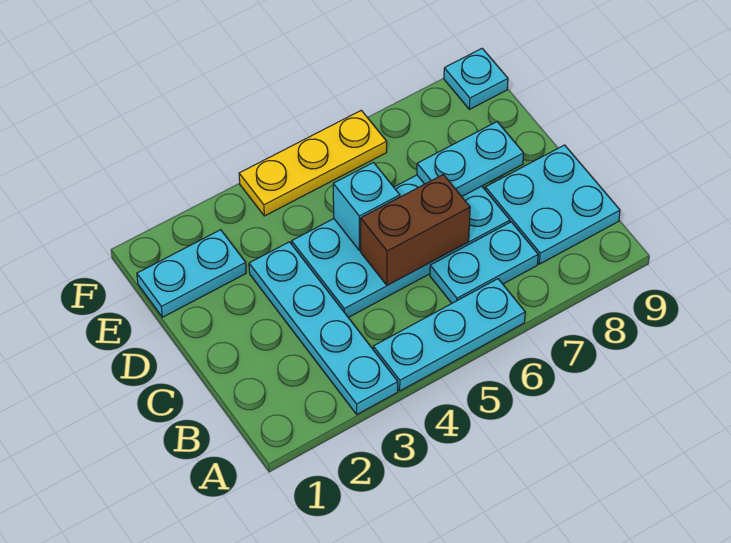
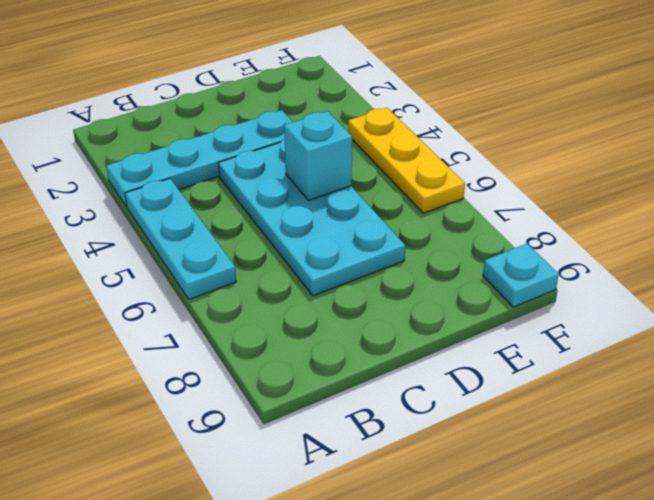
none -> cyan plate B6:B7 level 1
none -> cyan plate B8:C9 level 1

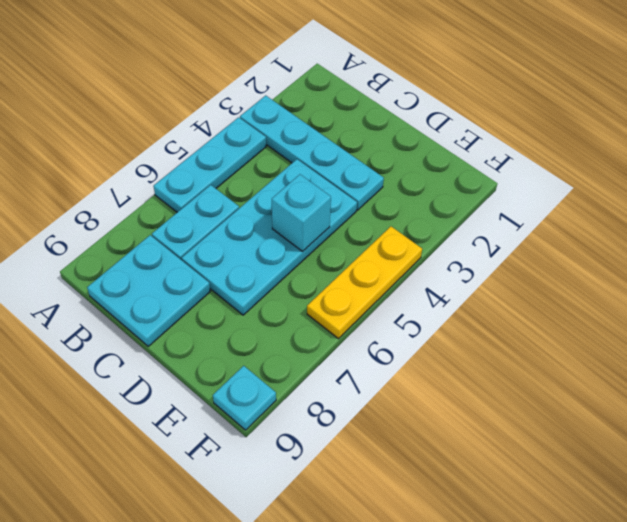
none -> cyan plate E1:E2 level 1
none -> brown brick C5:C6 level 2

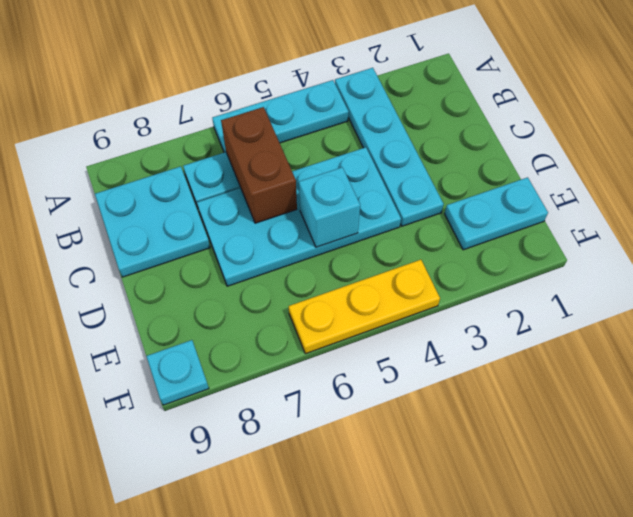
brown brick B6:C6 level 2 -> brown brick C5:C6 level 2
none -> cyan plate D7:D8 level 2

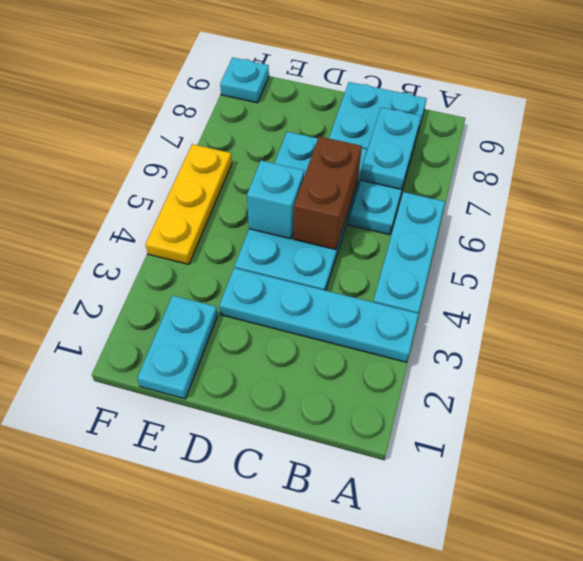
cyan plate B7:B8 level 2 -> cyan plate D7:D8 level 2

